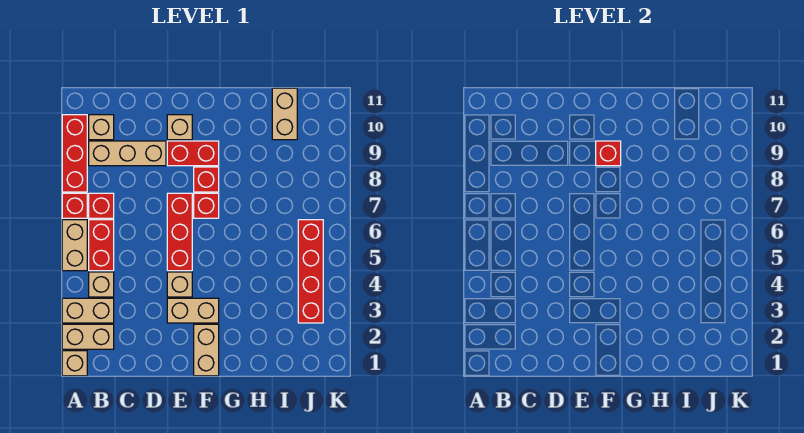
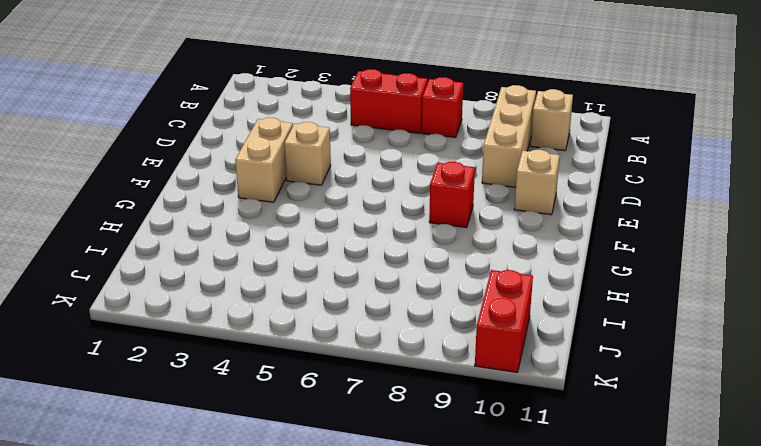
red brick J10:K10 level 1 -> red brick E9:F9 level 1
none -> tan brick A1 level 1
none -> tan brick A2:B2 level 1
none -> tan brick A3:B3 level 1

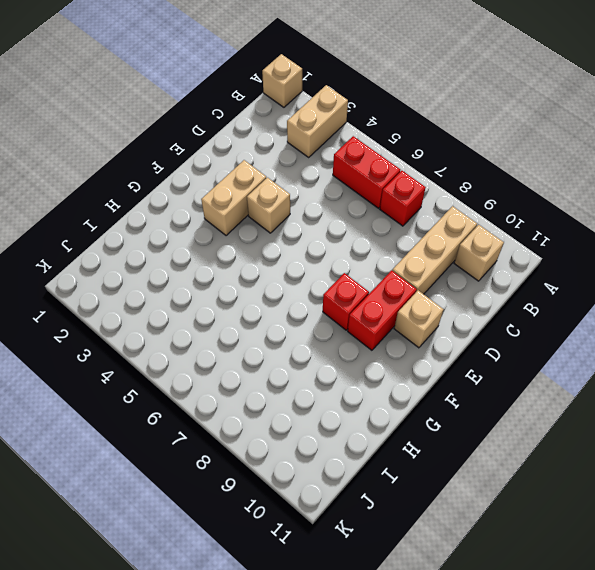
none -> tan brick A2:B2 level 1
none -> tan brick A5:A6 level 1
none -> red brick A7 level 1

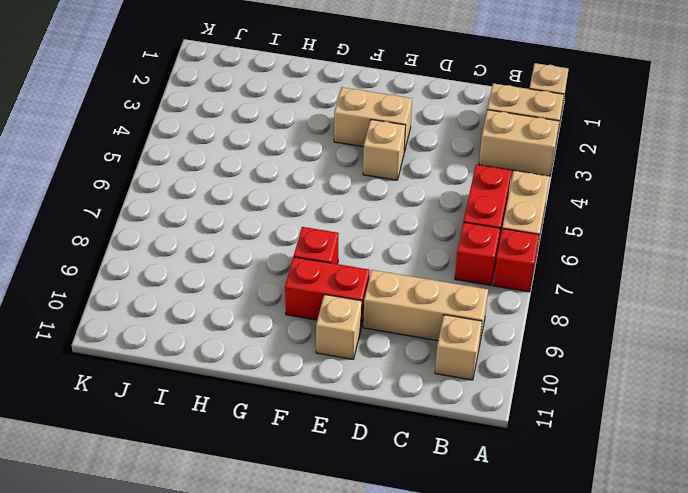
none -> red brick A8:A10 level 1
none -> tan brick B4 level 1
none -> red brick E5:E7 level 1

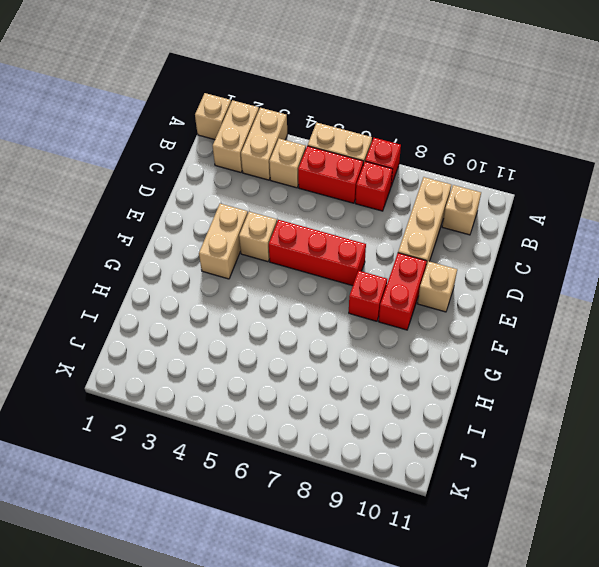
none -> red brick A8:A10 level 1
none -> tan brick F1:F2 level 1
none -> red brick F7 level 1

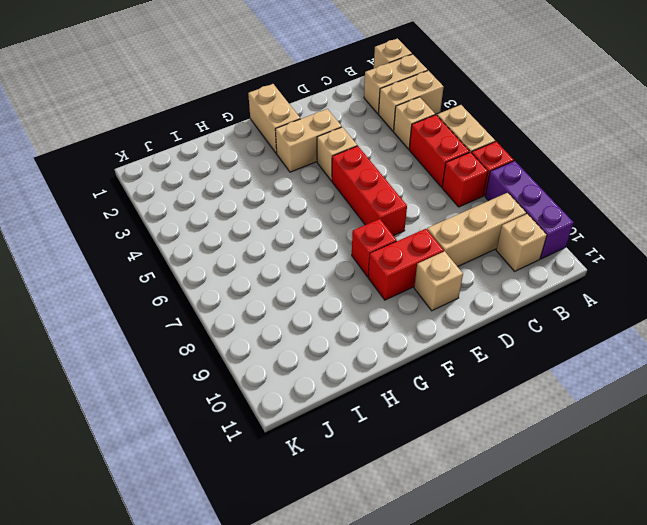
purple brick A8:A10 level 1 -> red brick A8:A10 level 1
none -> red brick F7 level 1
none -> tan brick I10:I11 level 1
none -> red brick J3:J6 level 1

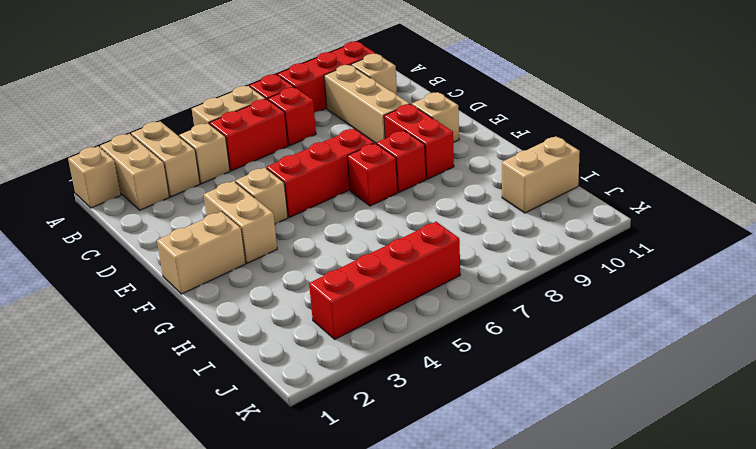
none -> red brick F9 level 2

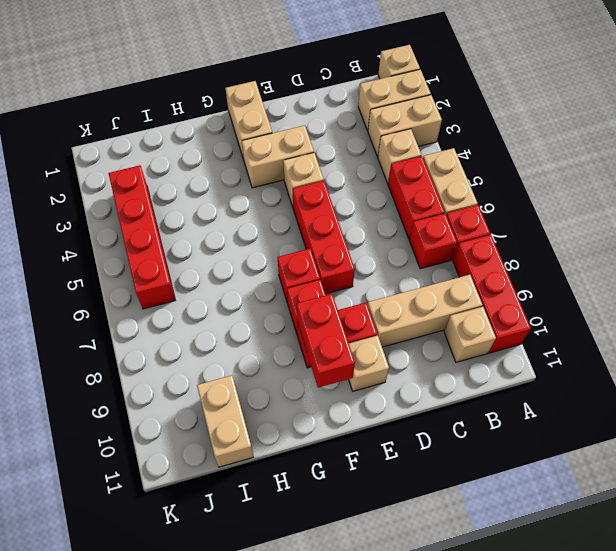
red brick F9:F10 level 2 -> red brick F9 level 2

